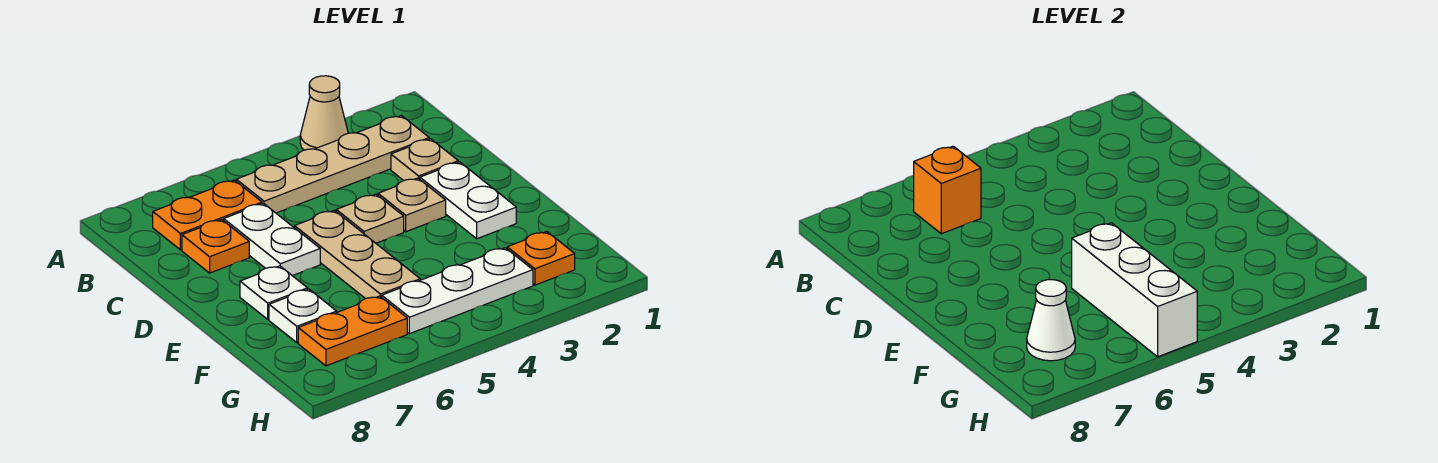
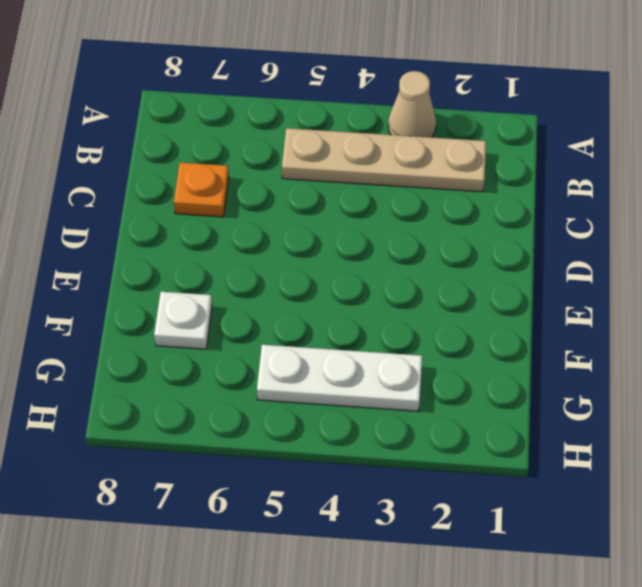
none -> orange plate B6:B7 level 1
none -> tan plate C2 level 1
none -> white plate C6:D6 level 1

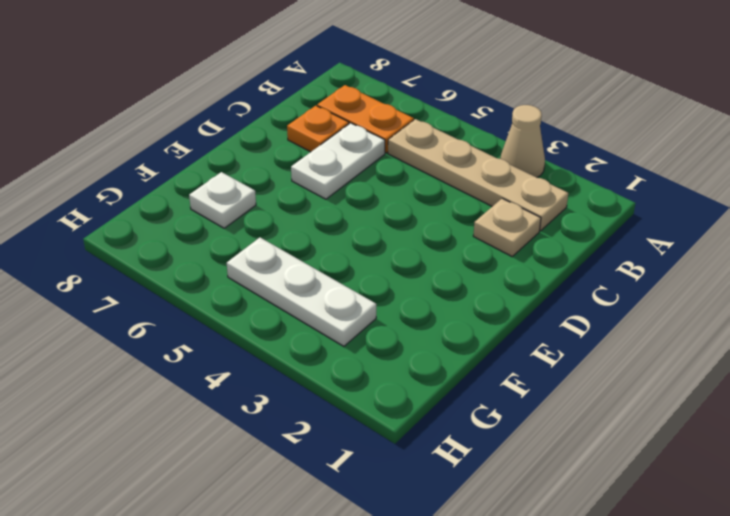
none -> white plate D2:E2 level 1
none -> tan plate D3 level 1
none -> tan plate D4 level 1

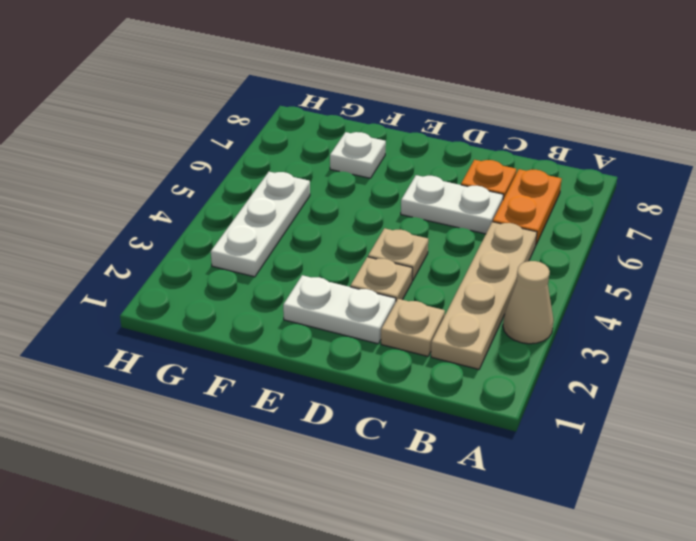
none -> tan plate D5:F5 level 1
none -> white plate E7 level 1
none -> orange plate G2 level 1

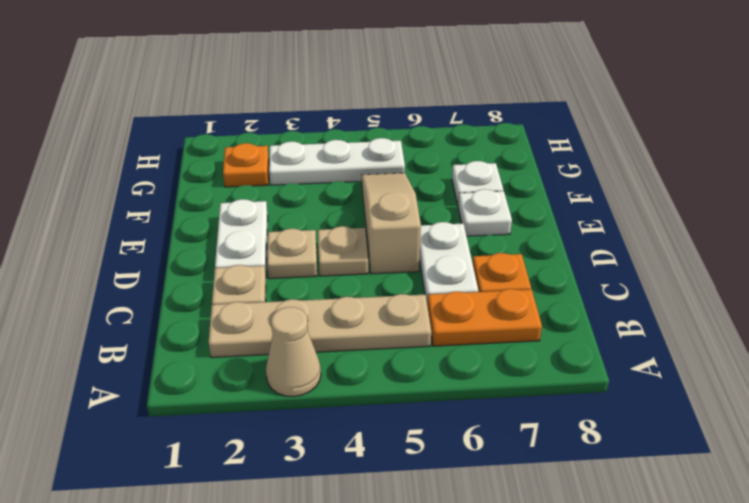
tan slope D5:F5 level 1 top D -> tan plate D5:F5 level 1
none -> orange plate G6:G7 level 1
none -> orange brick B6 level 2
none -> white brick F5:H5 level 2

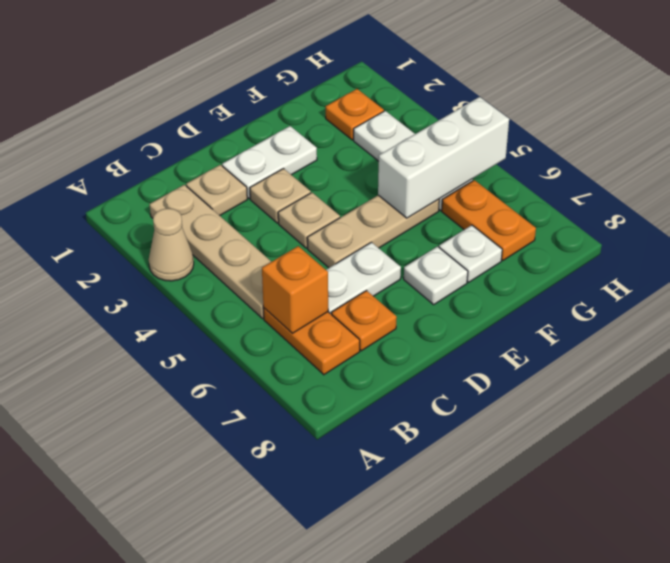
none -> white cone G7 level 2

